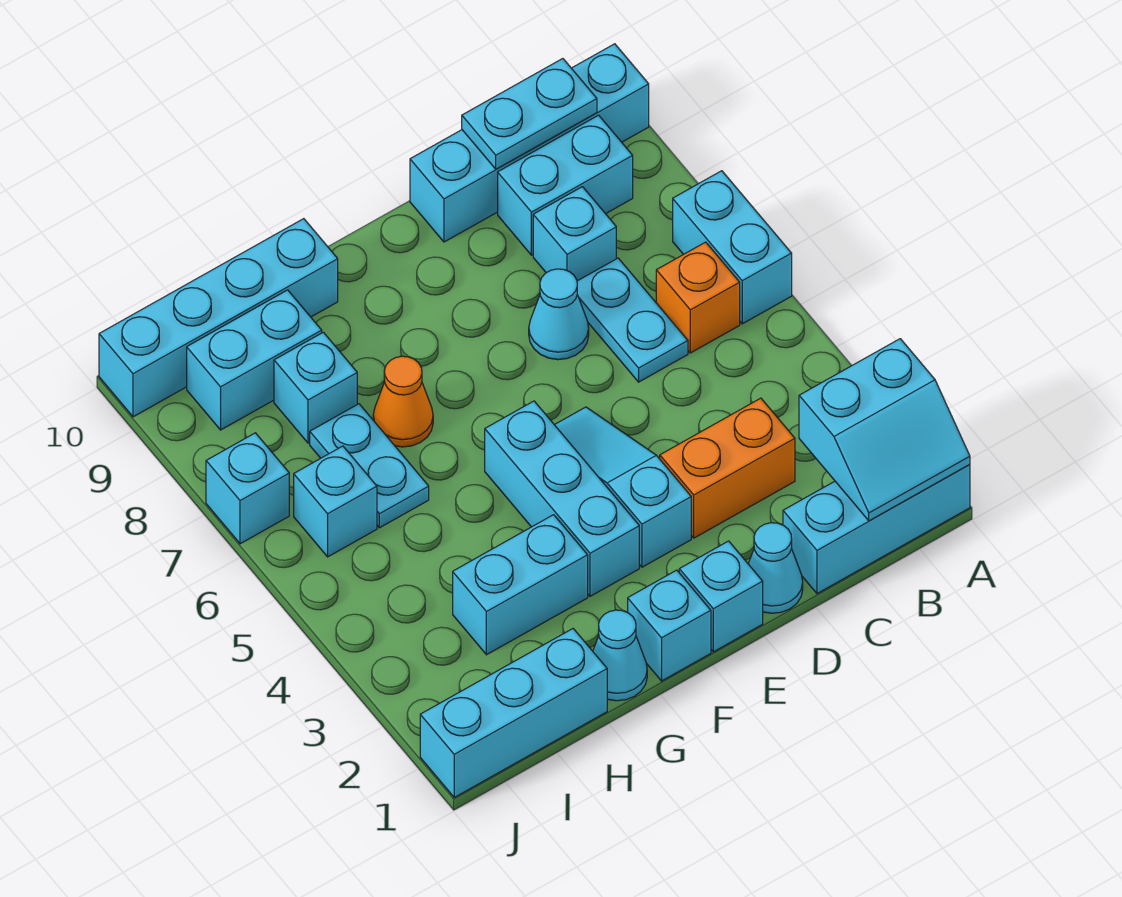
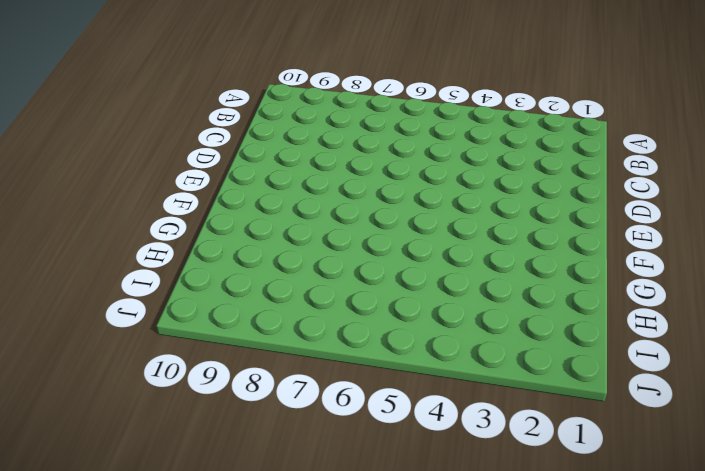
none -> cyan brick A1:C1 level 1
none -> cyan brick A6:A7 level 1
none -> cyan brick A10:D10 level 1

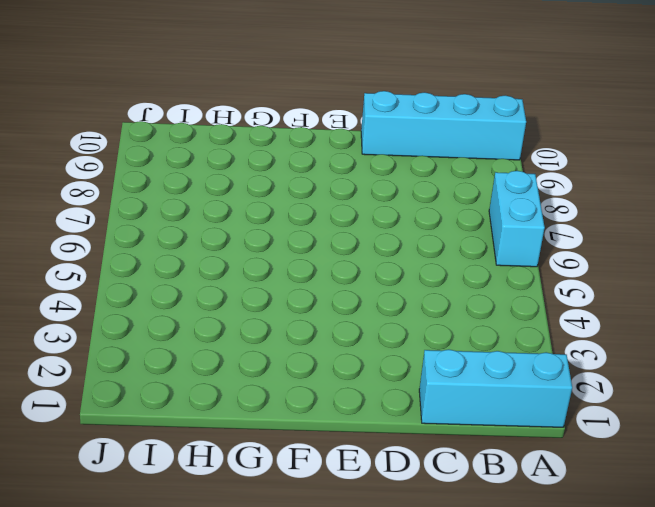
none -> orange brick B6 level 1
none -> cyan brick B9:C9 level 1
none -> orange brick C3:D3 level 1

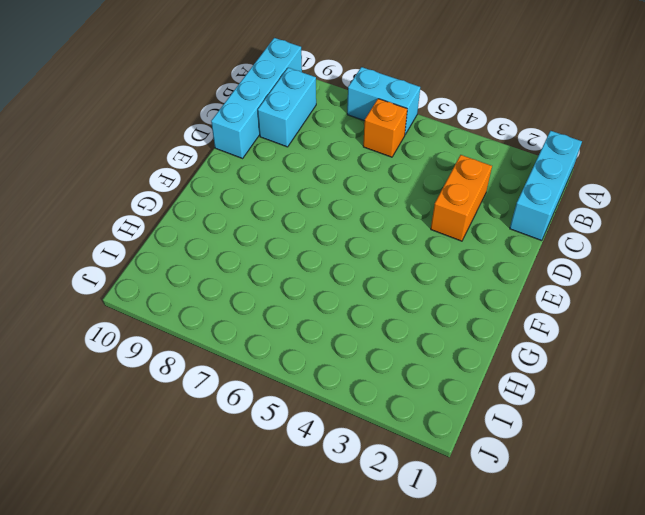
none -> cyan plate C6:C7 level 1
none -> cyan brick C8 level 1
none -> cyan cone D1 level 1

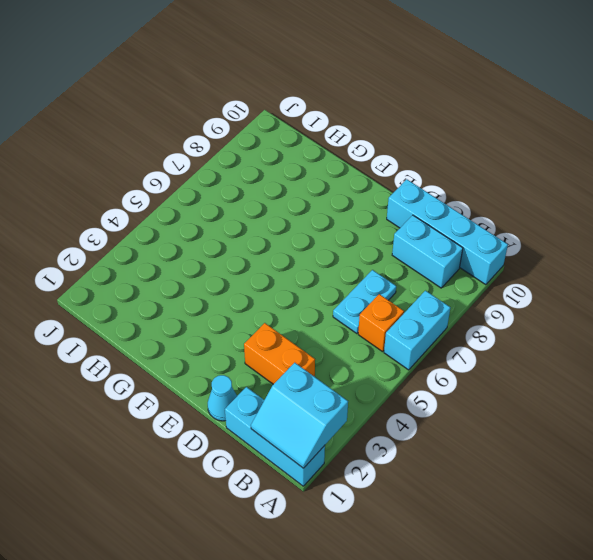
none -> cyan brick C8 level 1
none -> cyan cone D7 level 1
none -> cyan brick E1 level 1

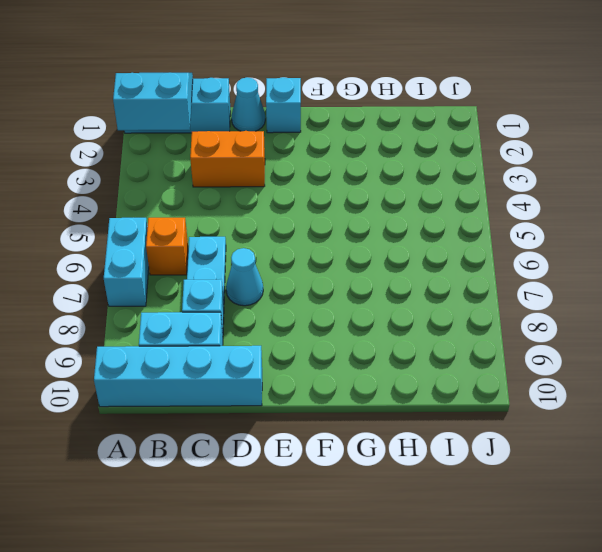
none -> cyan slope E3:E5 level 1 top 3
none -> cyan brick F1 level 1
none -> cyan brick F3:F5 level 1

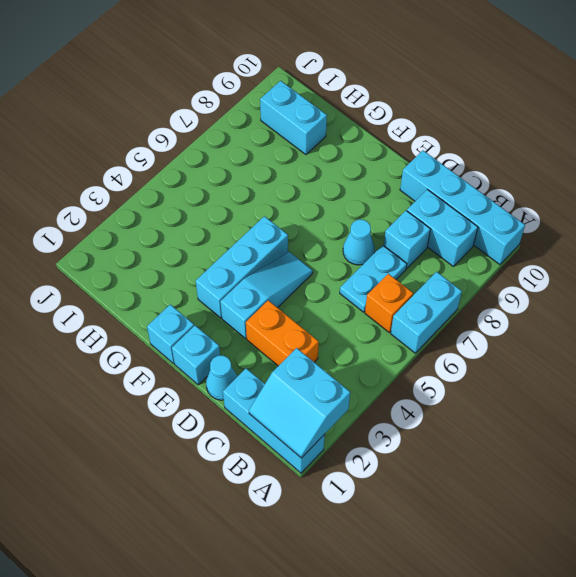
none -> cyan cone G1 level 1
none -> cyan brick G3:H3 level 1
none -> orange cone G7 level 1

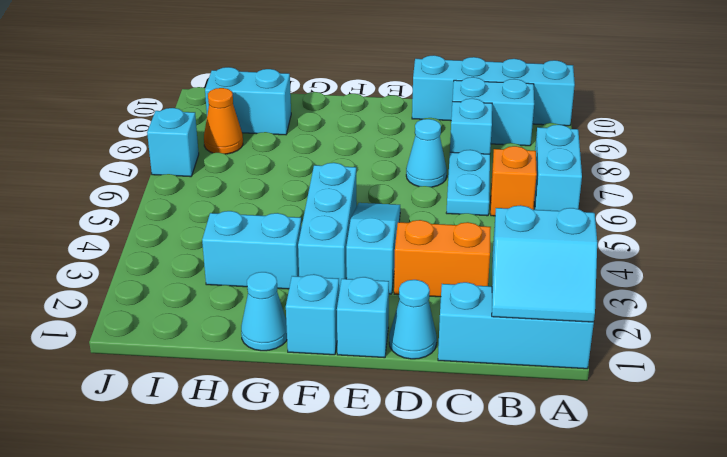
orange cone I8 level 1 -> orange cone G7 level 1
none -> cyan brick G10:J10 level 1
none -> cyan brick H1:J1 level 1
none -> cyan plate H6:H7 level 1

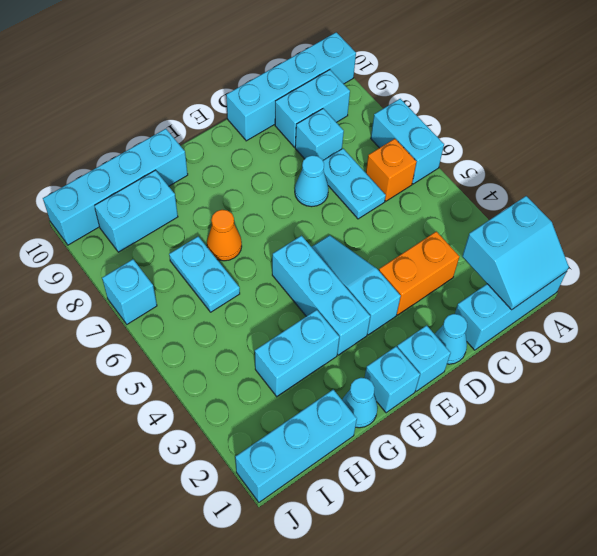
none -> cyan brick H8 level 1
none -> cyan brick I6 level 1
none -> cyan plate B10:C10 level 2

